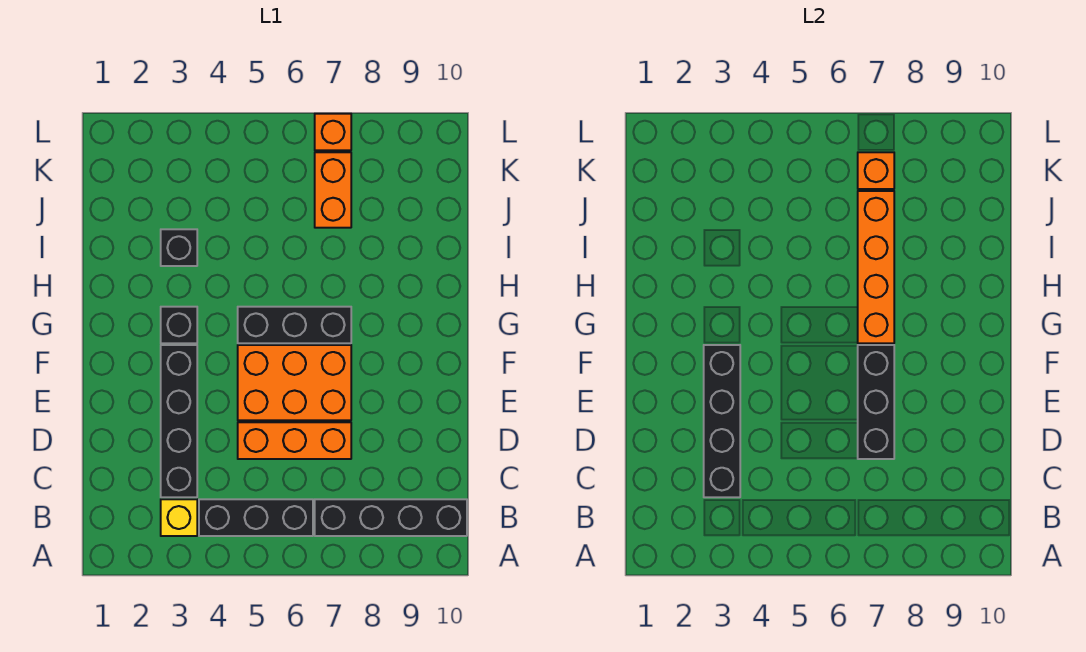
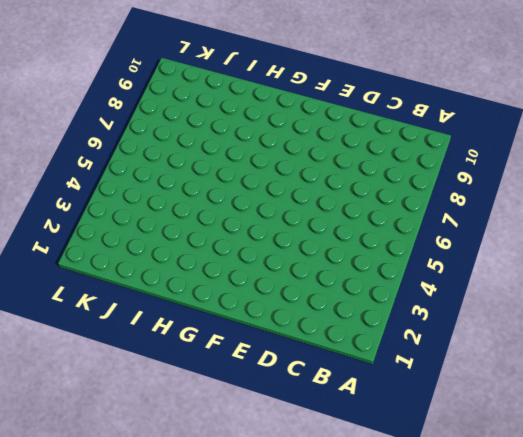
none -> yellow brick B3 level 1
none -> black brick B4:B6 level 1
none -> black brick B7:B10 level 1

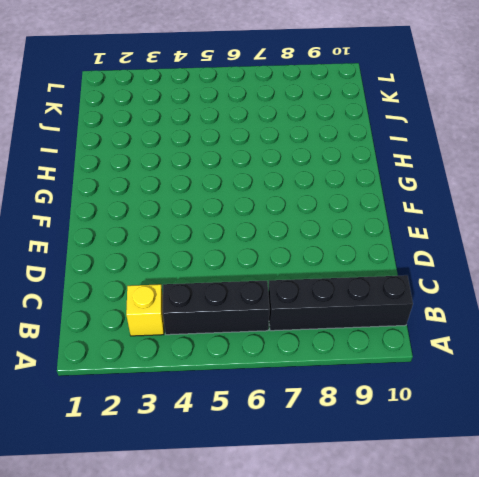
none -> black brick C3:F3 level 1
none -> orange brick D5:D7 level 1
none -> orange brick E5:F7 level 1

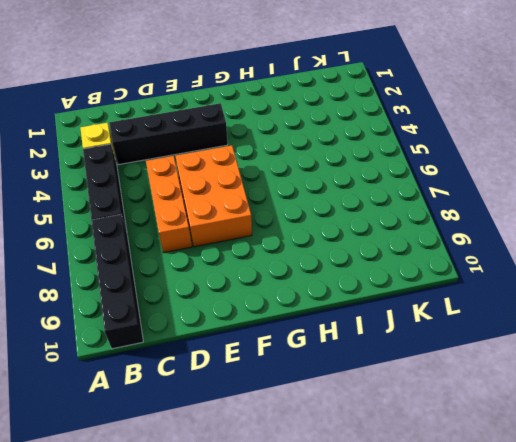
none -> black brick G3 level 1
none -> black brick G5:G7 level 1
none -> black brick I3 level 1

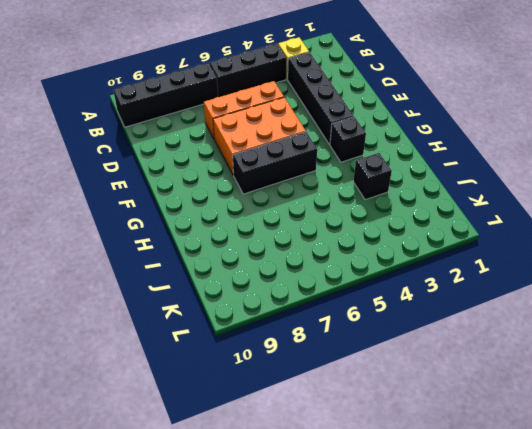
none -> orange brick J7:K7 level 1
none -> orange brick L7 level 1
none -> black brick C3:F3 level 2

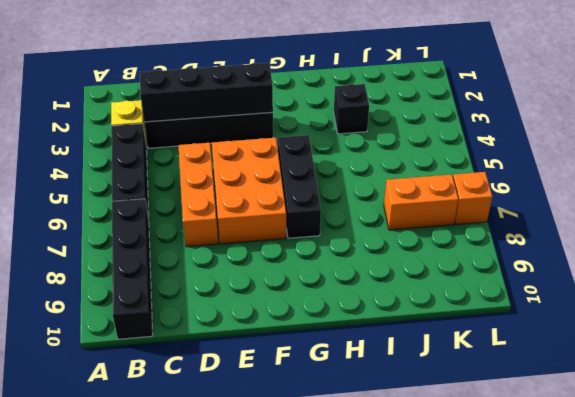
none -> black brick G3 level 1
none -> black brick D7:F7 level 2
none -> orange brick G7:J7 level 2

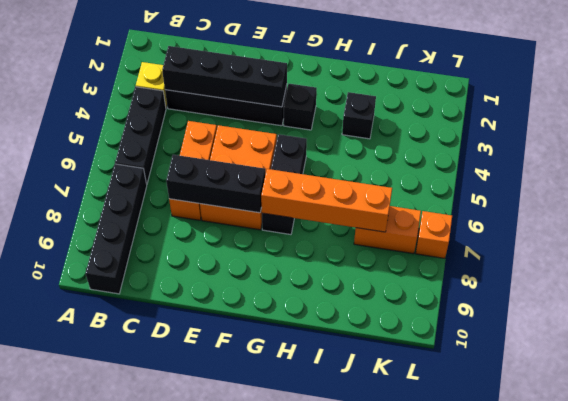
none -> orange brick K7 level 2

